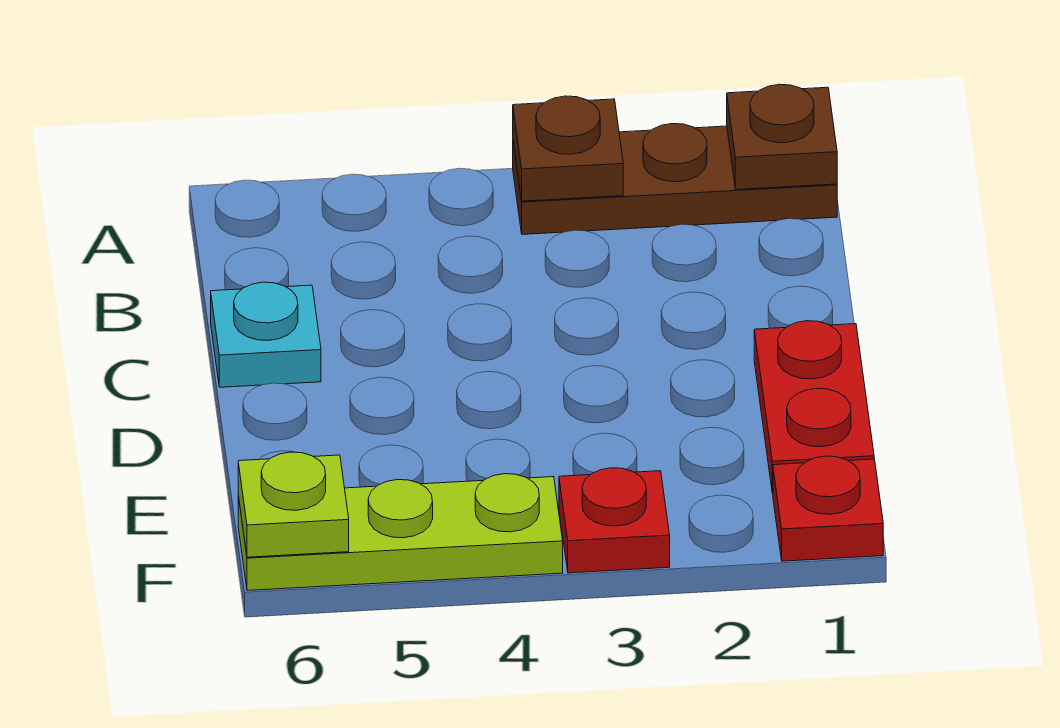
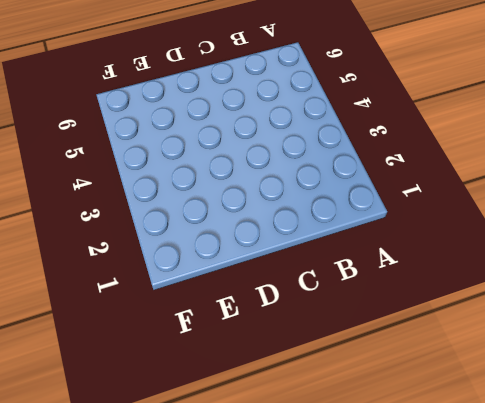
none -> brown plate A1:A3 level 1
none -> cyan plate C6 level 1

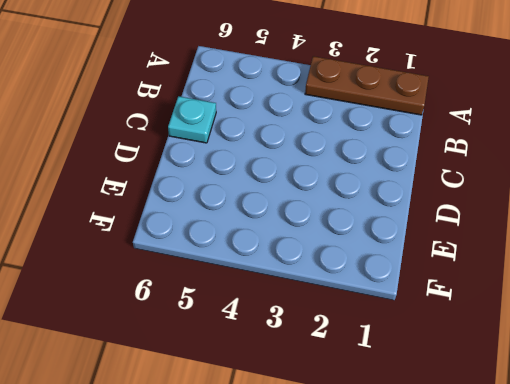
none -> red plate D1:E1 level 1
none -> red plate F1 level 1

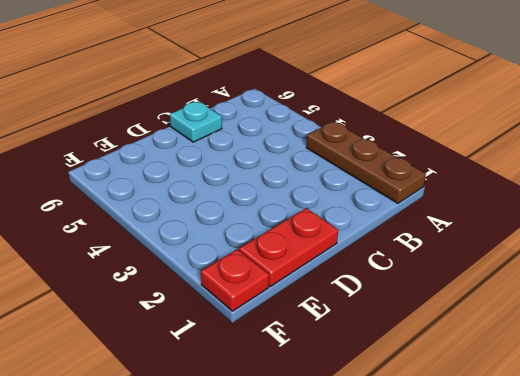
none -> red plate F3 level 1
none -> lime plate F4:F6 level 1

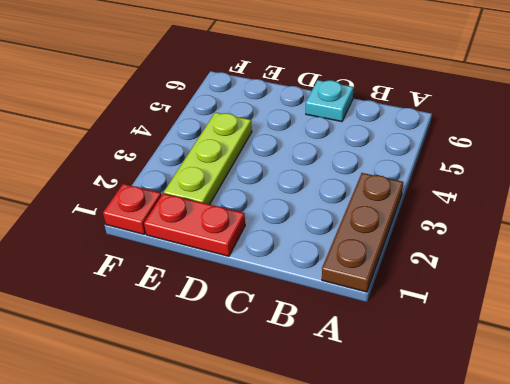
lime plate E2:E4 level 1 -> lime plate F4:F6 level 1
none -> red plate F3 level 1
none -> brown plate A1 level 2

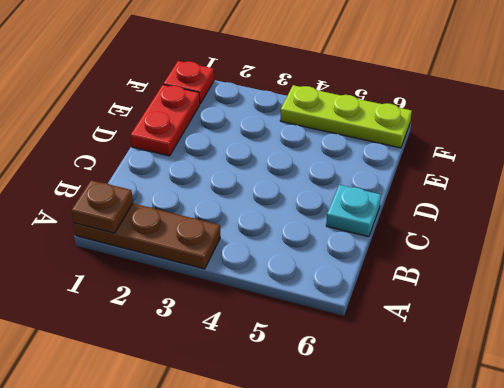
none -> red plate F3 level 1
none -> brown plate A3 level 2

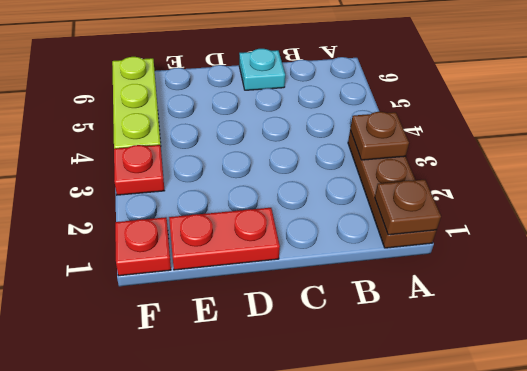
none -> lime plate F6 level 2

